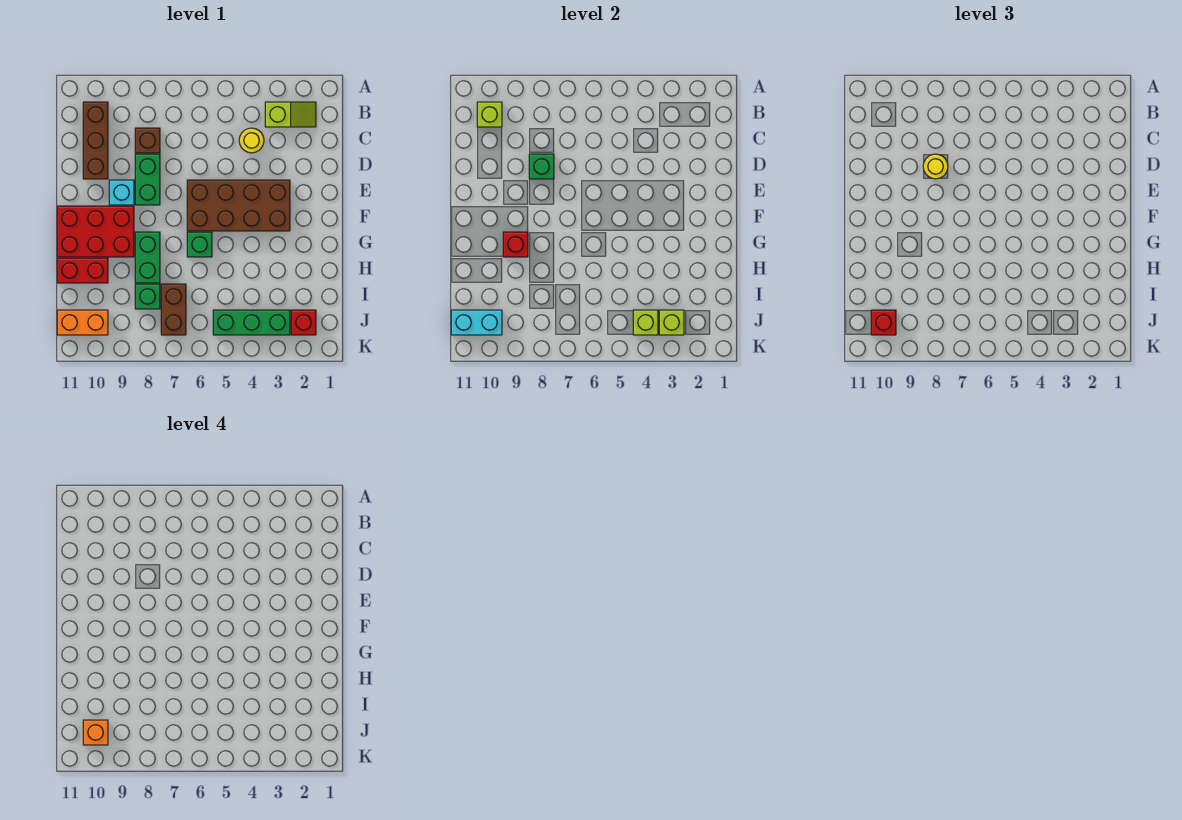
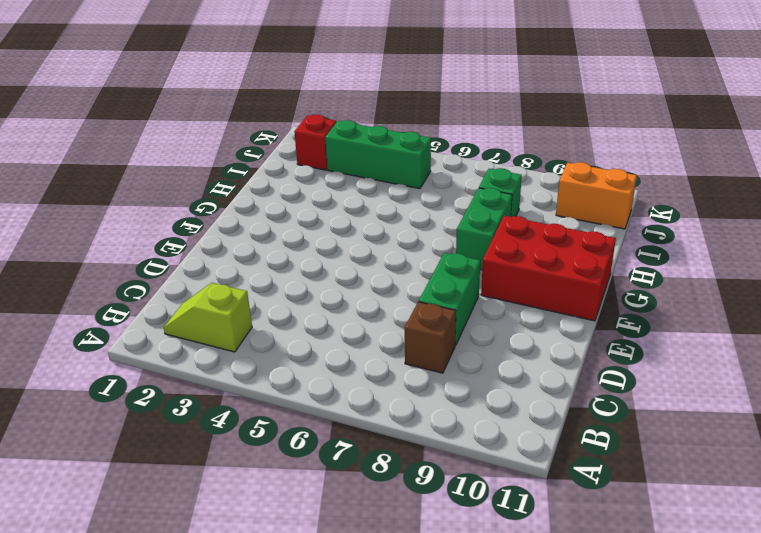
none -> brown brick B10:D10 level 1
none -> yellow round brick C4 level 1
none -> brown brick E3:F6 level 1

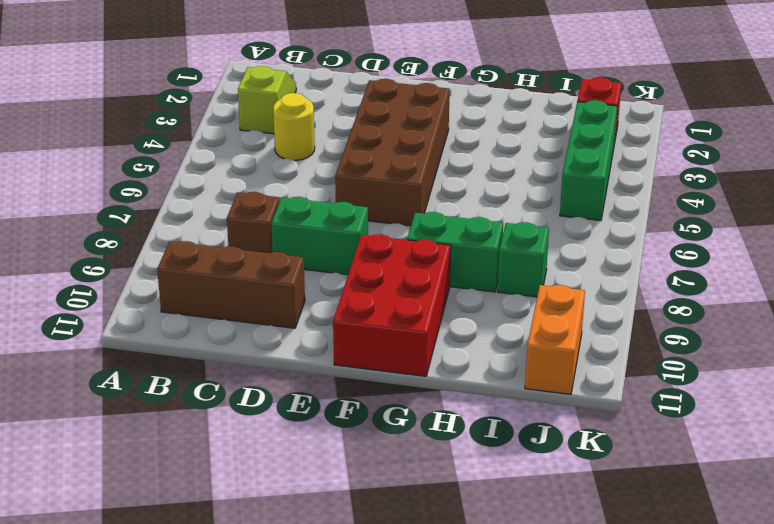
none -> cyan brick E9 level 1
none -> green brick G6 level 1
none -> red brick H10:H11 level 1

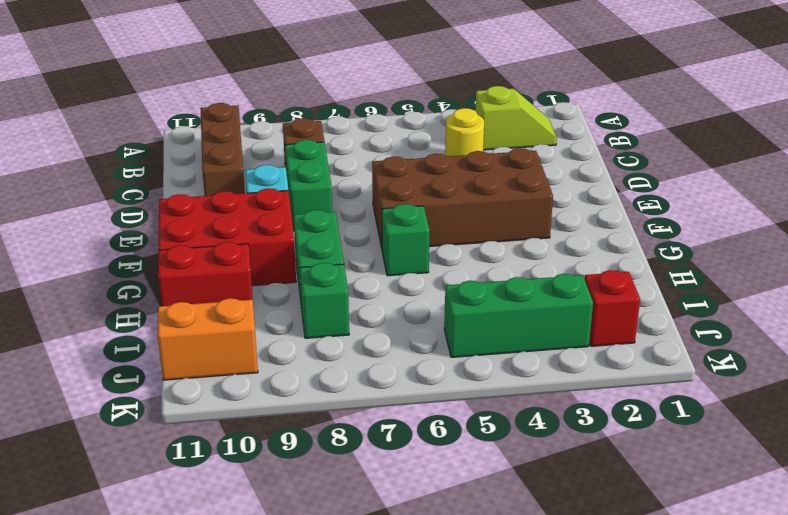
none -> brown brick I7:J7 level 1
none -> lime brick B10 level 2
none -> green brick D8 level 2

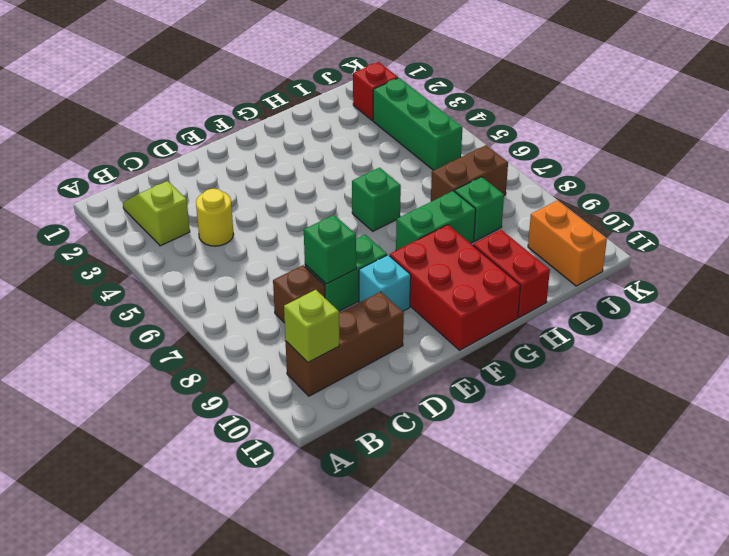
none -> brown brick E3:F6 level 1
none -> red brick G9 level 2
none -> lime brick J3 level 2

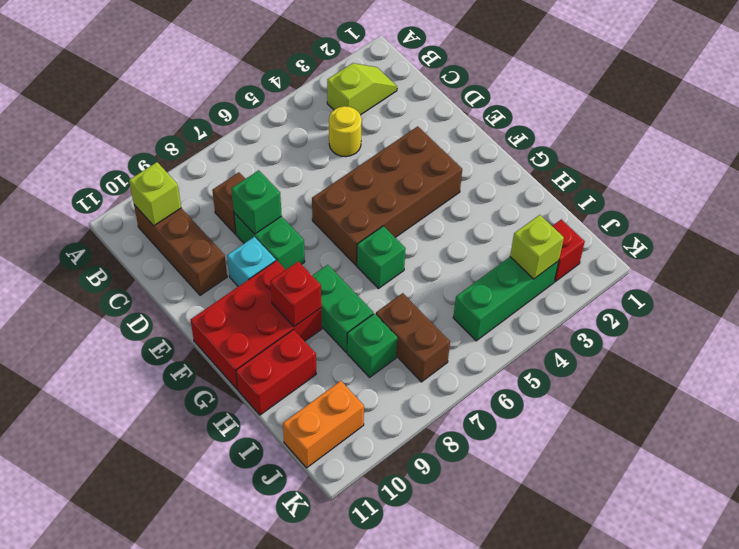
none -> lime brick J4 level 2
none -> cyan brick J10:J11 level 2
none -> yellow round brick D8 level 3

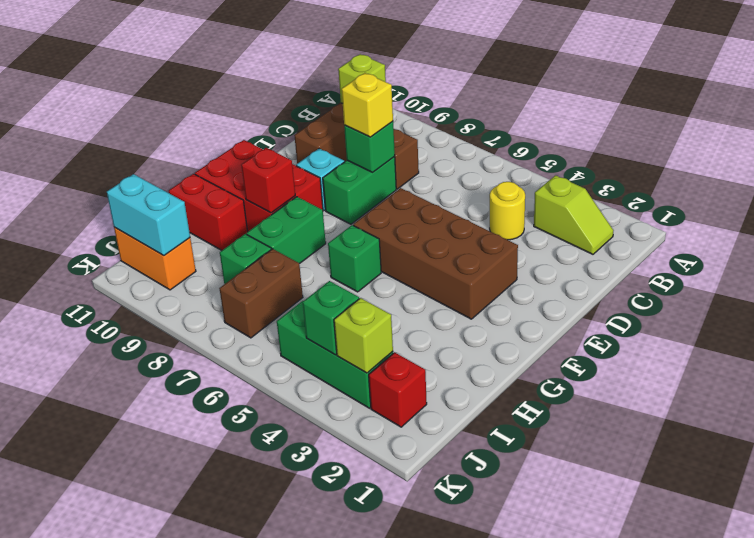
yellow brick D8 level 3 -> yellow round brick D8 level 3
green brick J4 level 2 -> lime brick J4 level 2
none -> red brick J10 level 3
none -> orange brick J10 level 4

